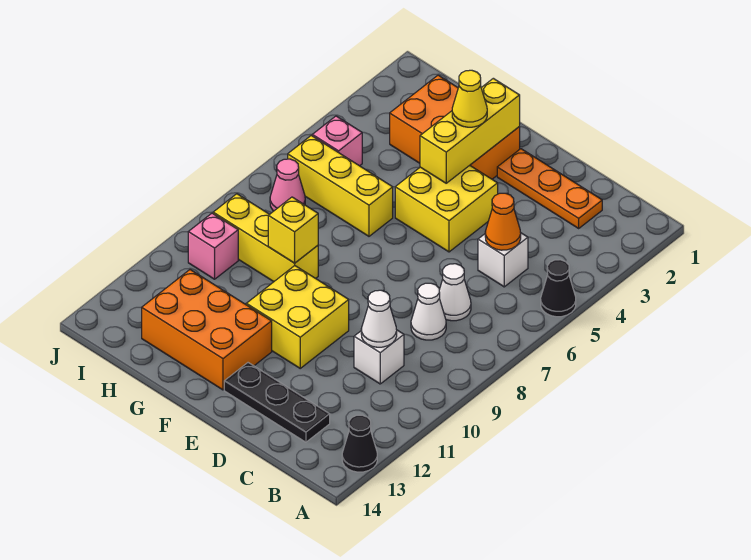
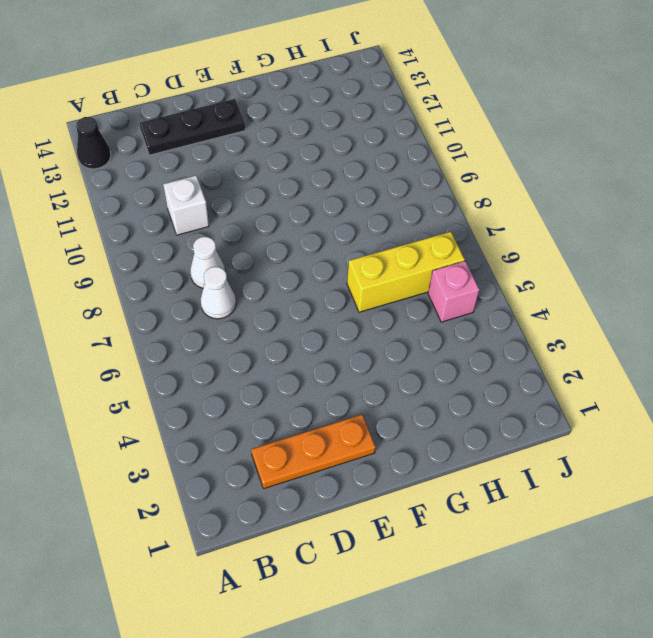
none -> black cone A5 level 1
none -> white brick C5 level 1
none -> yellow brick E4:F5 level 1

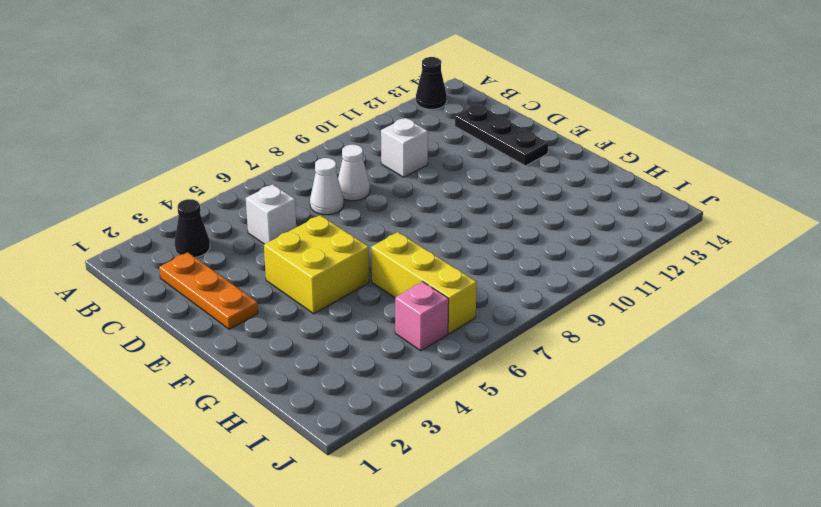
black cone B3 level 1 -> black cone A5 level 1
none -> yellow brick E10:F11 level 1
none -> orange brick F2:H3 level 1
none -> orange brick F12:H13 level 1

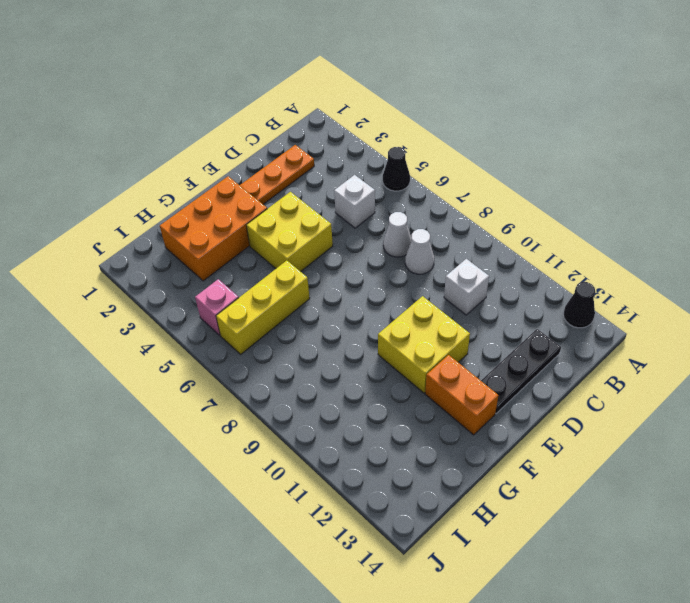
orange brick F12:F13 level 1 -> orange brick F12:H13 level 1
none -> yellow brick G9:I9 level 1
none -> pink cone I7 level 1
none -> pink brick I10 level 1

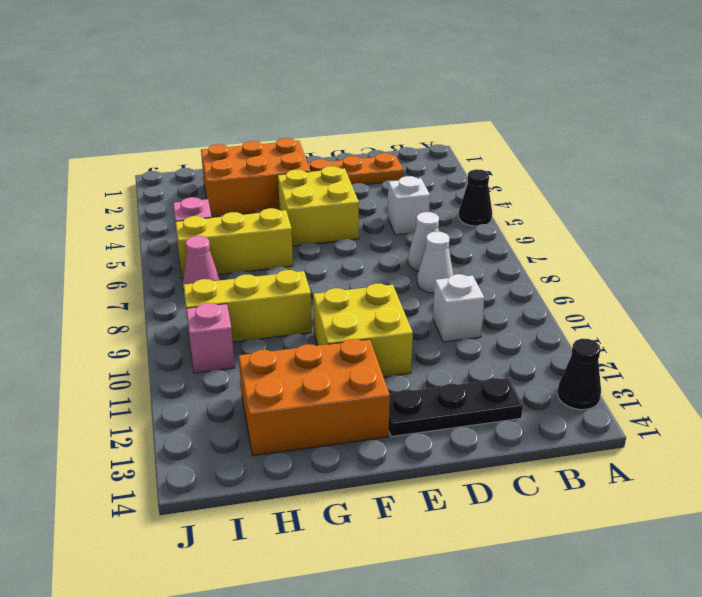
none -> orange cone C5 level 2
none -> white cone C10 level 2
none -> yellow brick F2:F4 level 2

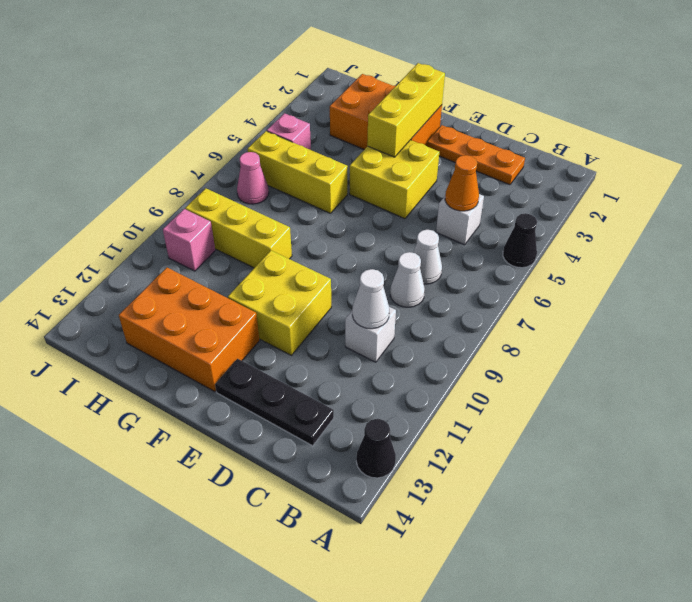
none -> yellow brick G9 level 2
none -> yellow cone F3 level 3

